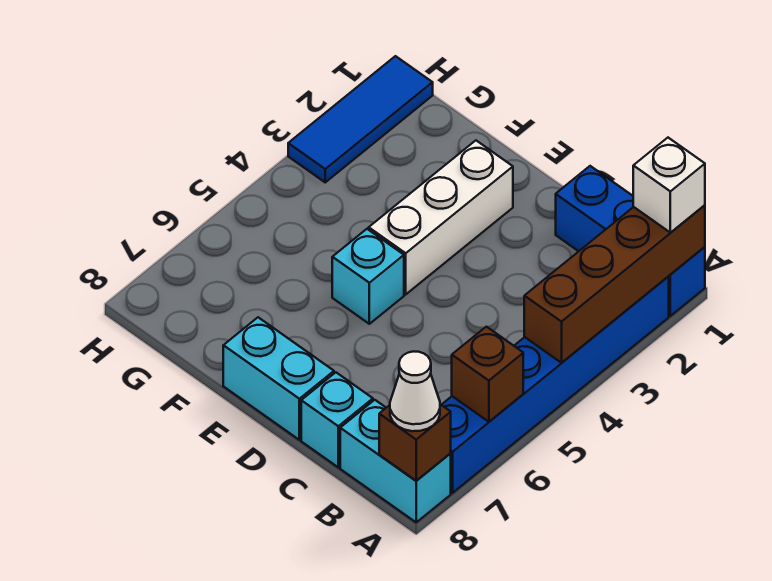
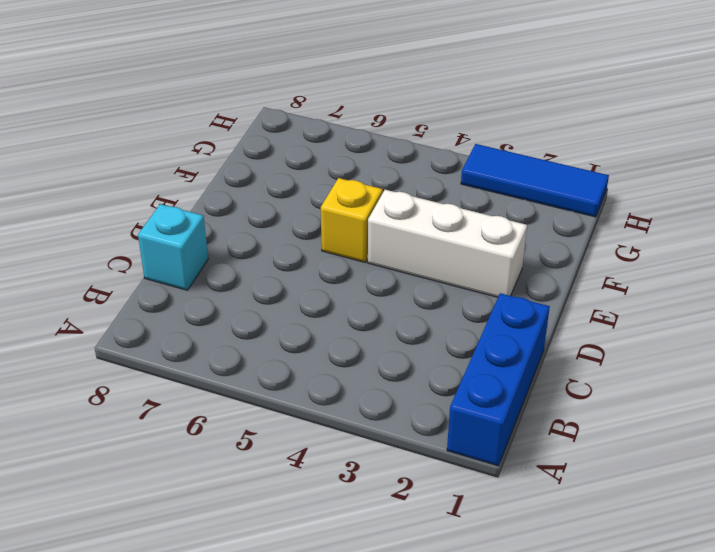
yellow brick E5 level 1 -> cyan brick E5 level 1
none -> blue brick A2:A7 level 1
none -> cyan brick A8:B8 level 1
none -> cyan brick D8:E8 level 1

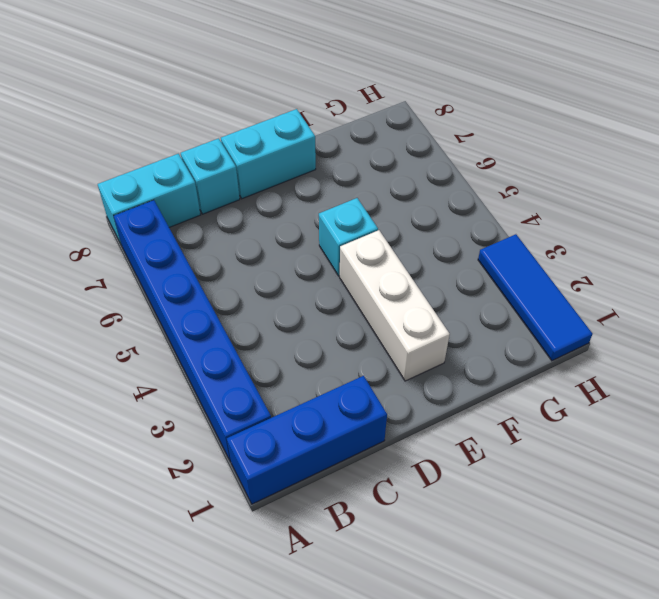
none -> brown brick A1:A4 level 2
none -> brown brick A6 level 2
none -> brown brick A8 level 2

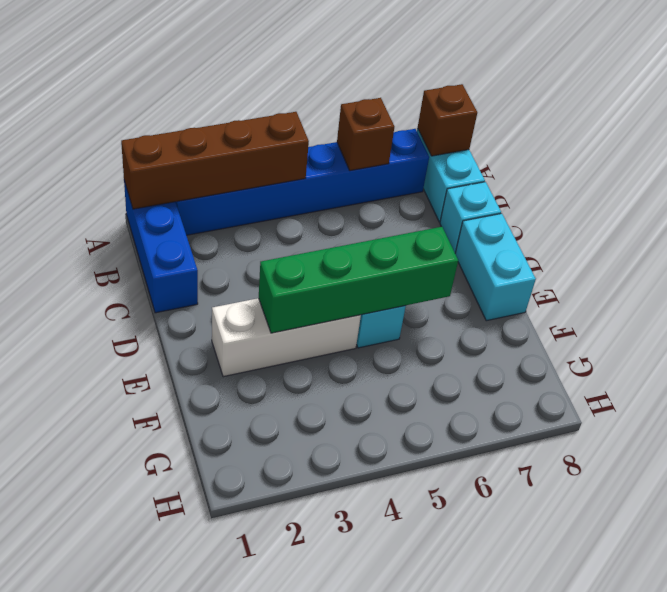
green brick E3:E6 level 2 -> none
none -> blue tile H1:H3 level 1
none -> white brick A1 level 3
none -> white cone A8 level 3

